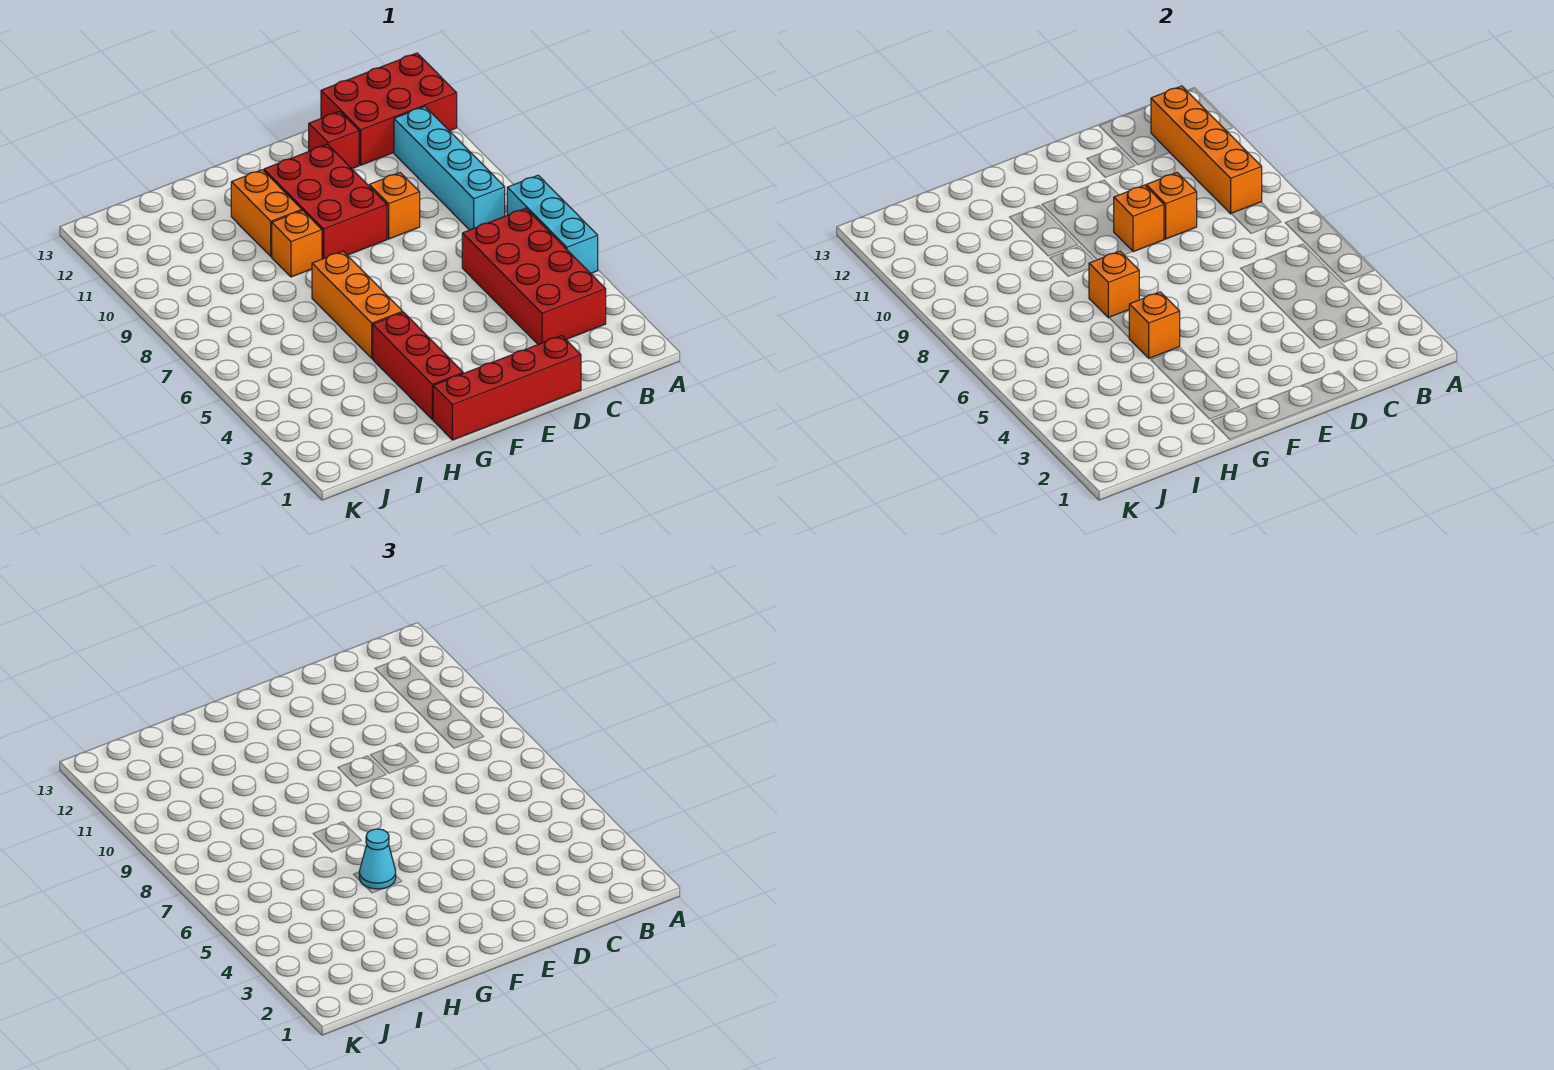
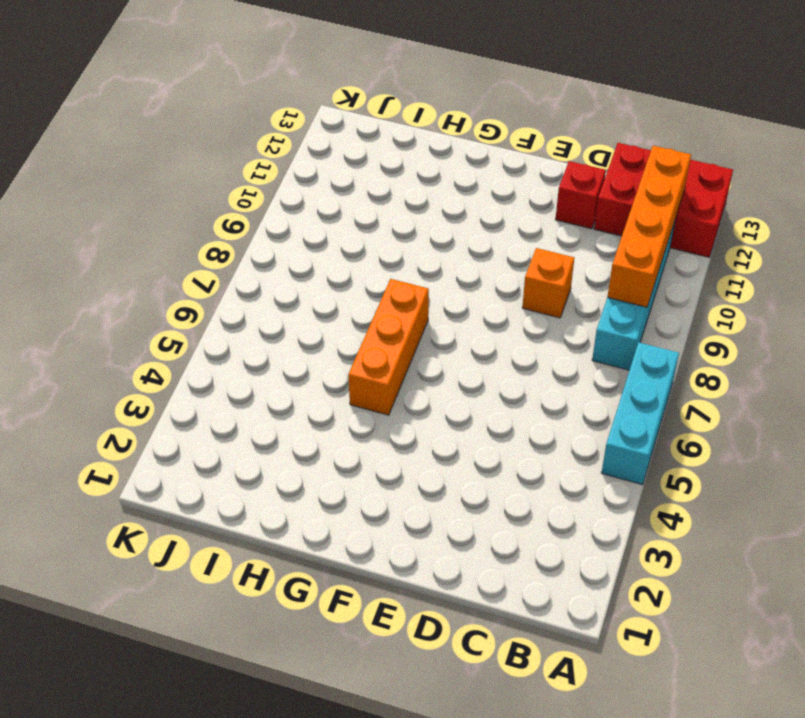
none -> red brick B3:C6 level 1
none -> red brick D1:G1 level 1
none -> red brick E9:F11 level 1

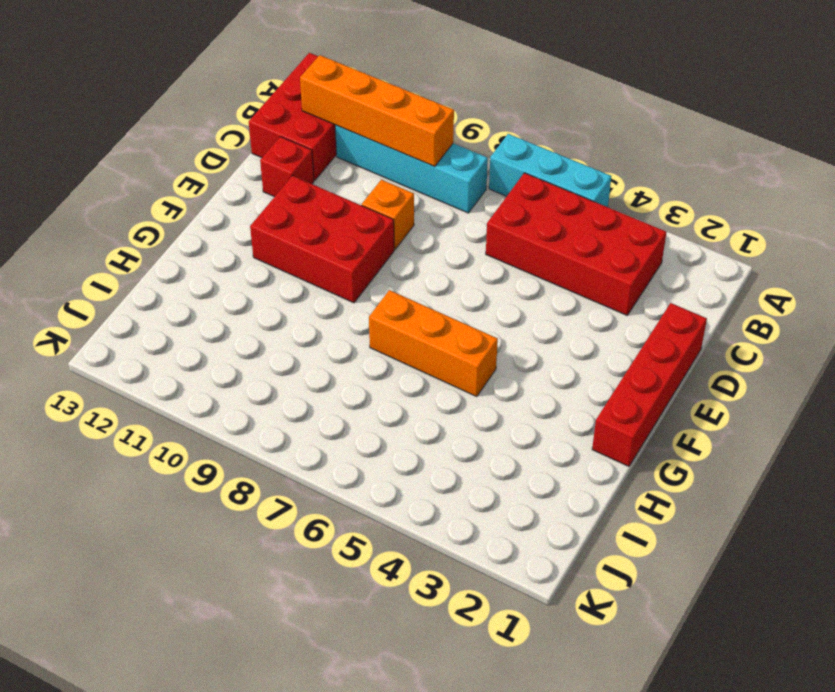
none -> red brick G2:G4 level 1
none -> orange brick G9 level 1
none -> orange brick G10:G11 level 1

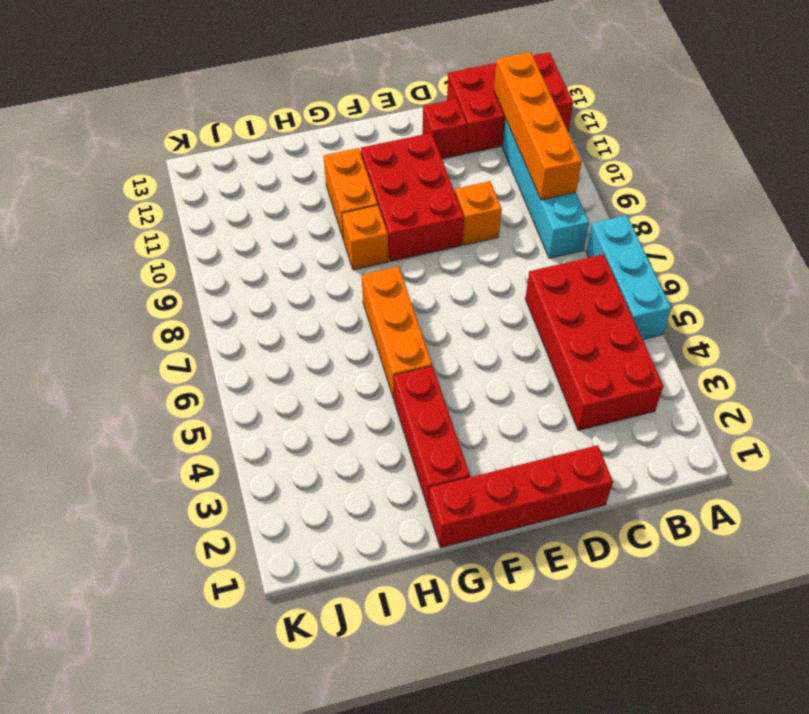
none -> orange brick D9 level 2
none -> orange brick E9 level 2
none -> orange brick G5 level 2

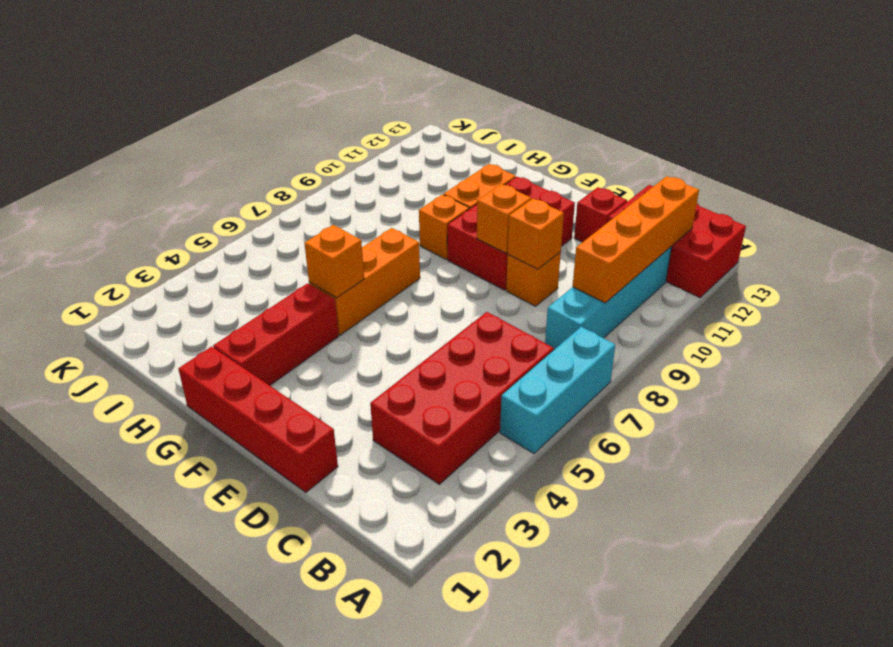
none -> orange brick G7 level 2
none -> cyan cone G5 level 3

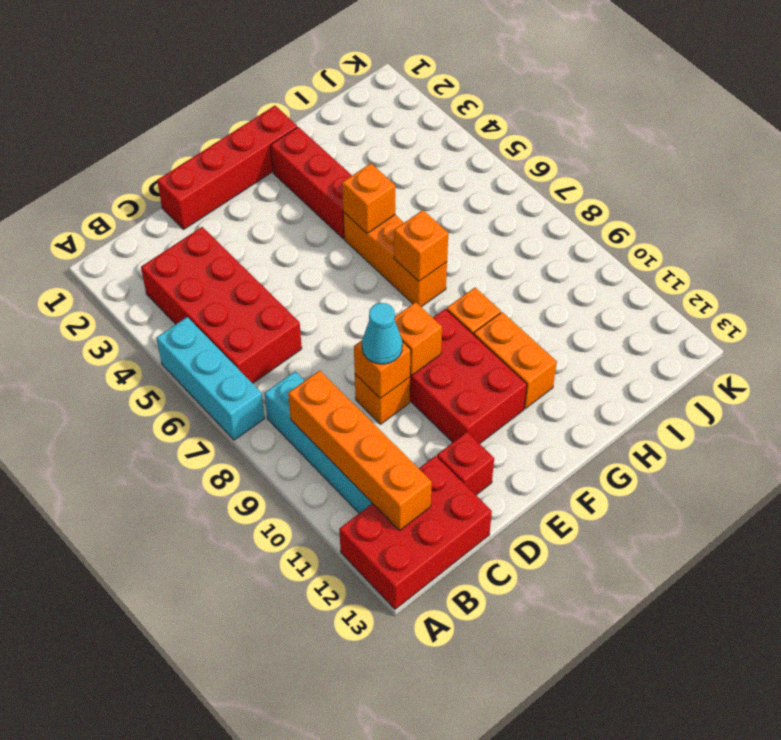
cyan cone D9 level 3 -> cyan cone G5 level 3

